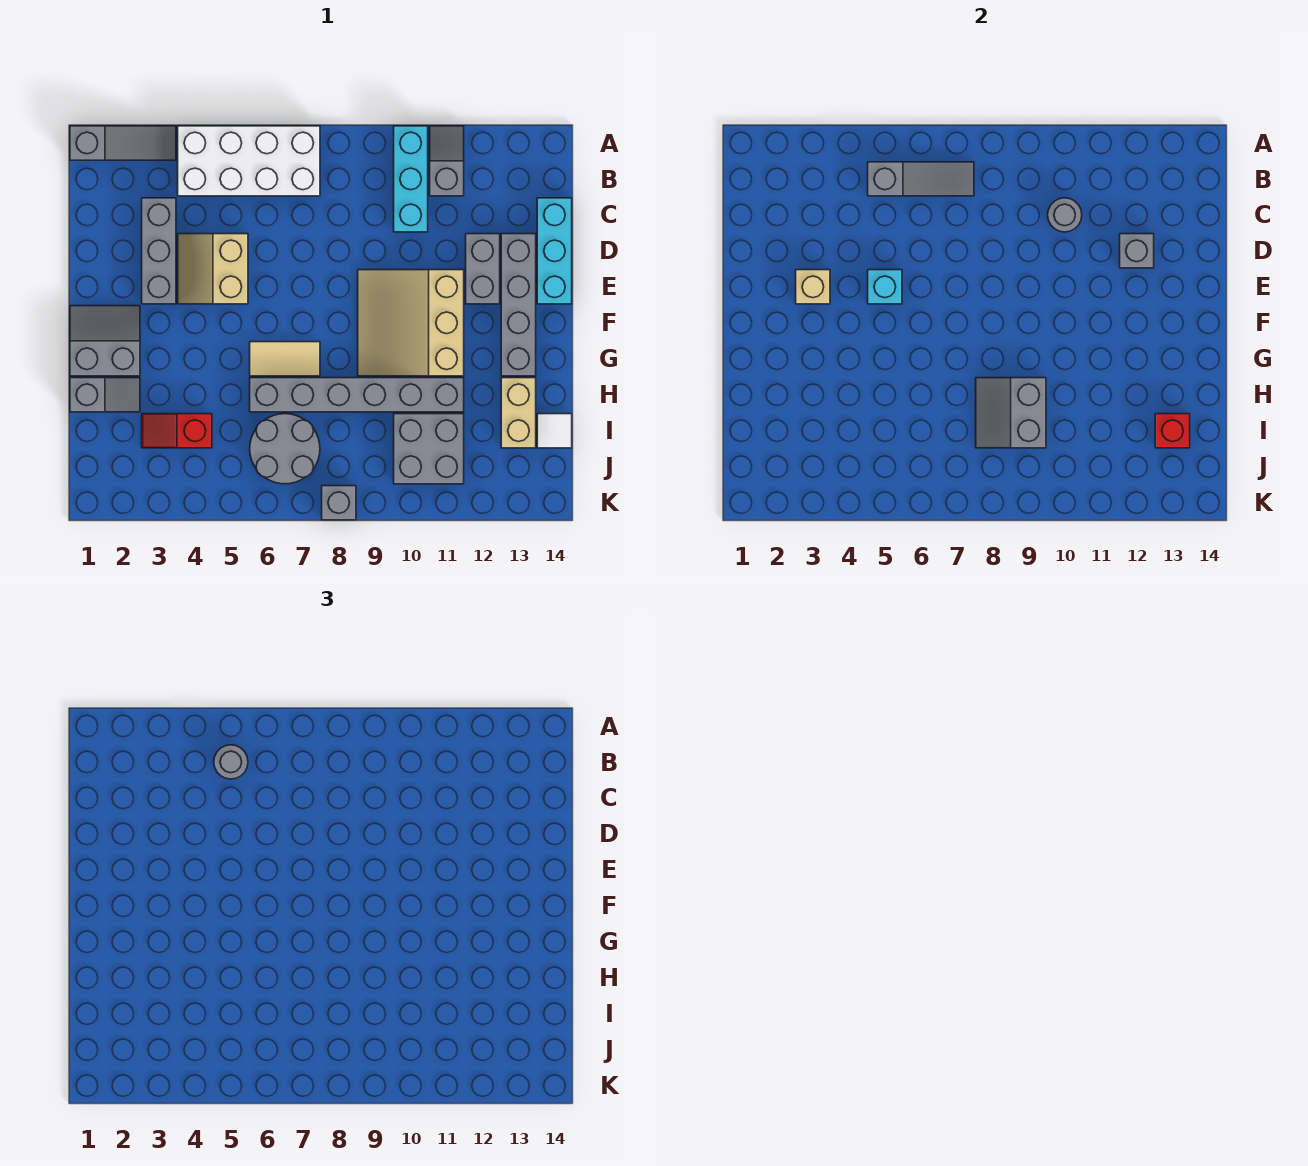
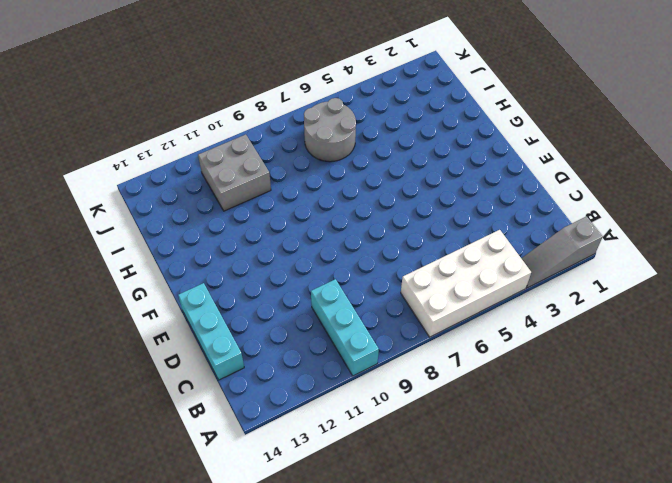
none -> grey slope A11:B11 level 1 top B
none -> grey brick C3:E3 level 1
none -> tan slope D4:E5 level 1 top 5

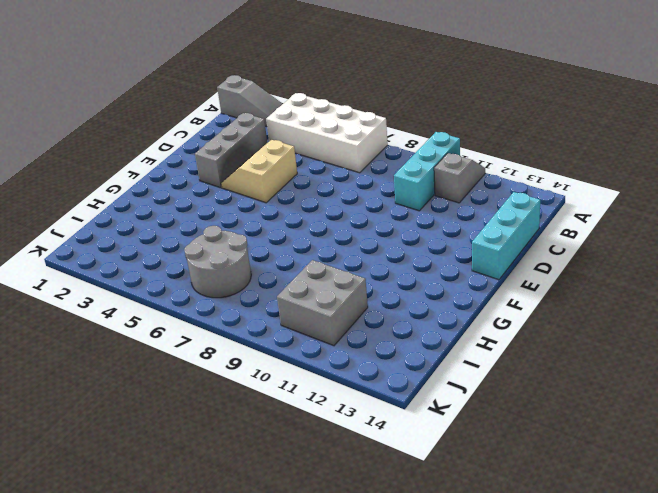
none -> grey brick D12:E12 level 1
none -> grey brick D13:G13 level 1
none -> tan slope E9:G11 level 1 top 11

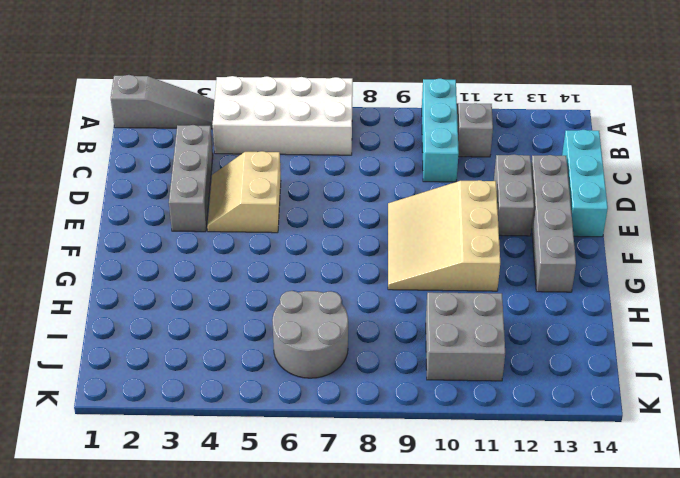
none -> grey slope F1:G2 level 1 top G
none -> tan tile G6:G7 level 1
none -> grey slope H1:H2 level 1 top 1

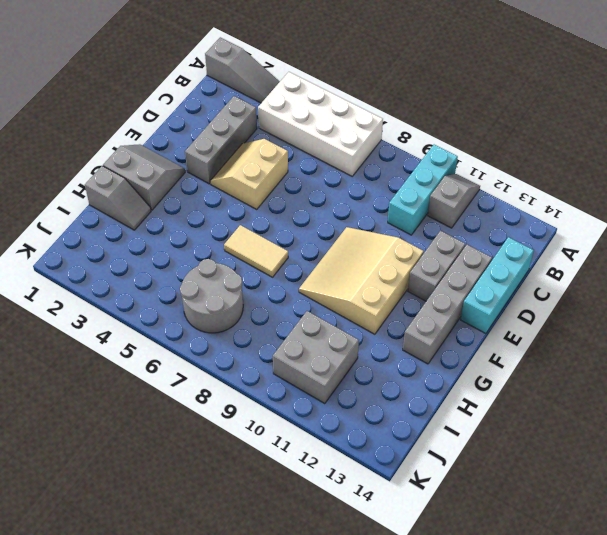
none -> grey brick H6:H11 level 1
none -> tan brick H13:I13 level 1
none -> red slope I3:I4 level 1 top 4

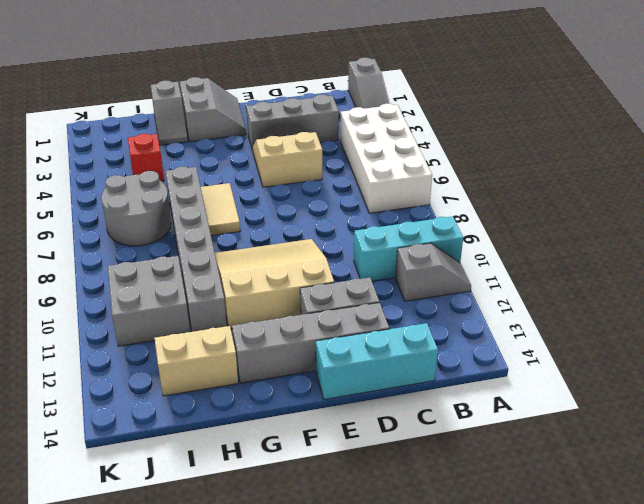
none -> white tile I14 level 1
none -> grey brick K8 level 1
none -> grey slope B5:B7 level 2 top 5

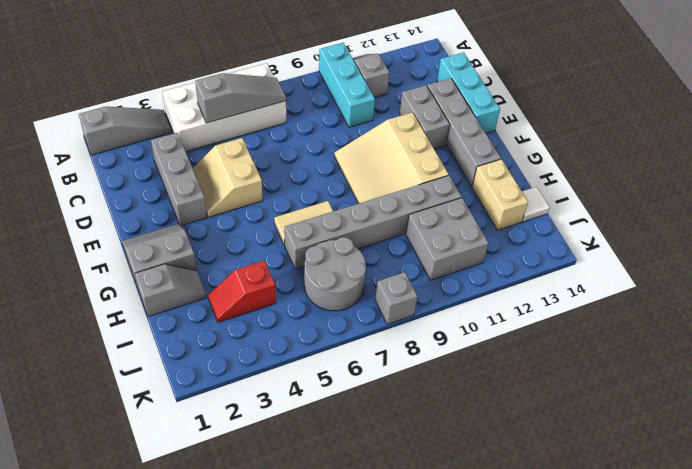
none -> grey round brick C10 level 2
none -> grey brick D12 level 2
none -> tan brick E3 level 2

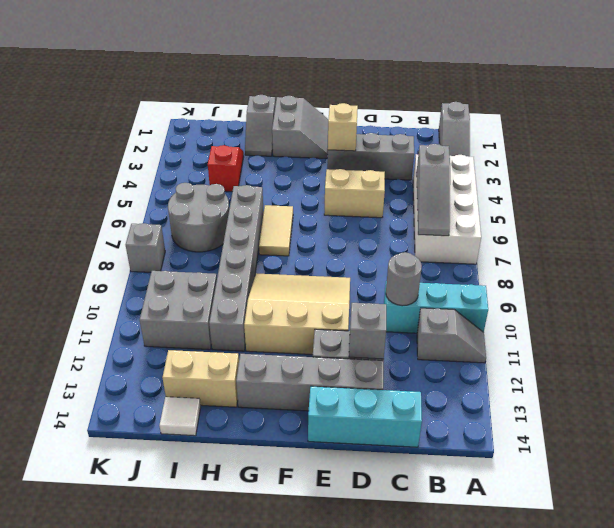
none -> cyan brick E5 level 2
none -> grey slope H8:I9 level 2 top 9
none -> red brick I13 level 2

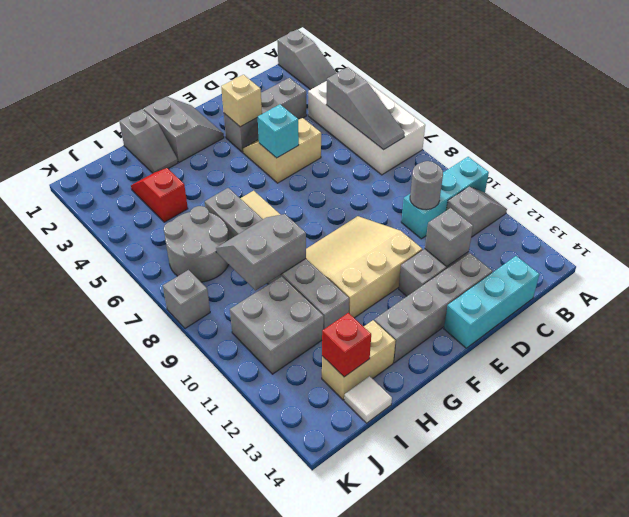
none -> grey round brick B5 level 3

